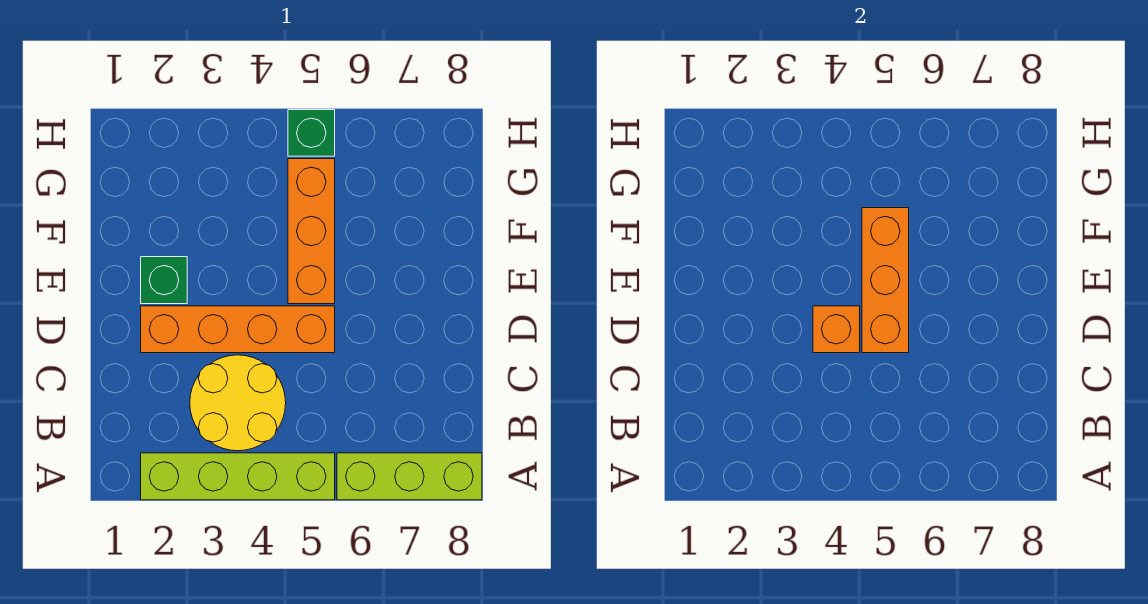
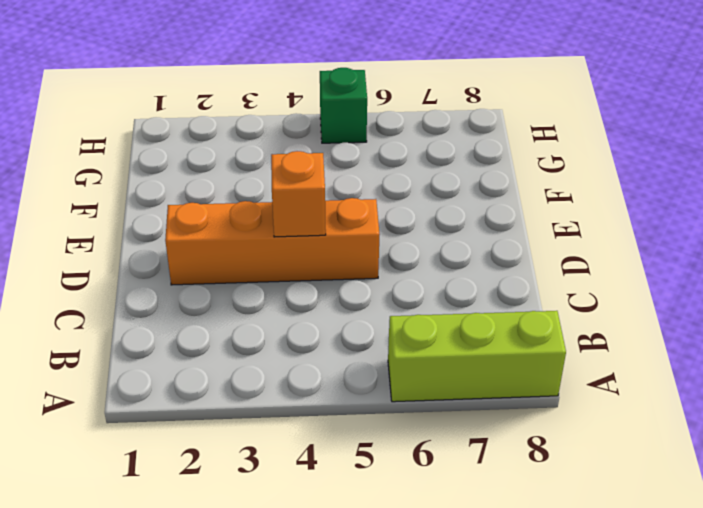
none -> lime brick A2:A5 level 1
none -> yellow round brick B3:C4 level 1

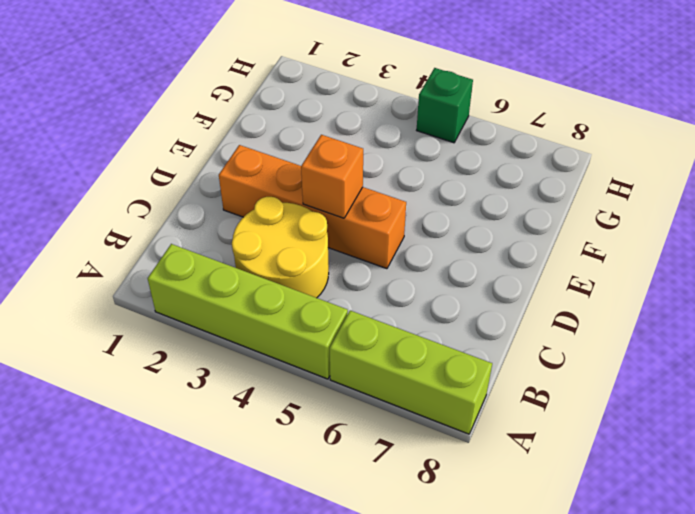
none -> green brick E2 level 1
none -> orange brick E5:G5 level 1

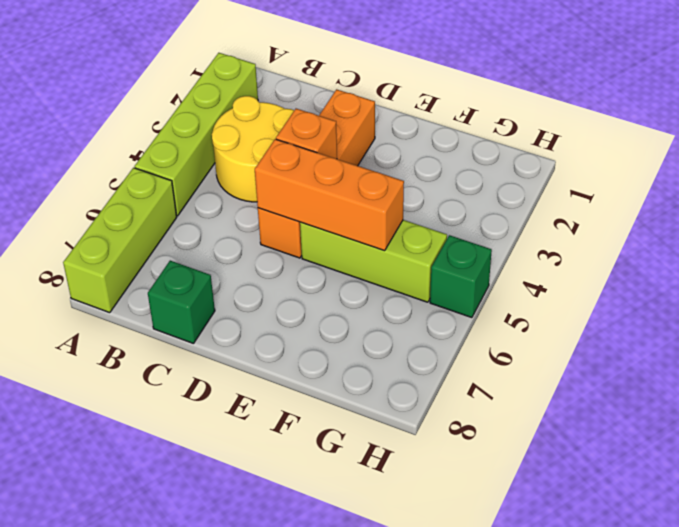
green brick C8 level 1 -> green brick E2 level 1
lime brick E5:G5 level 1 -> orange brick E5:G5 level 1

